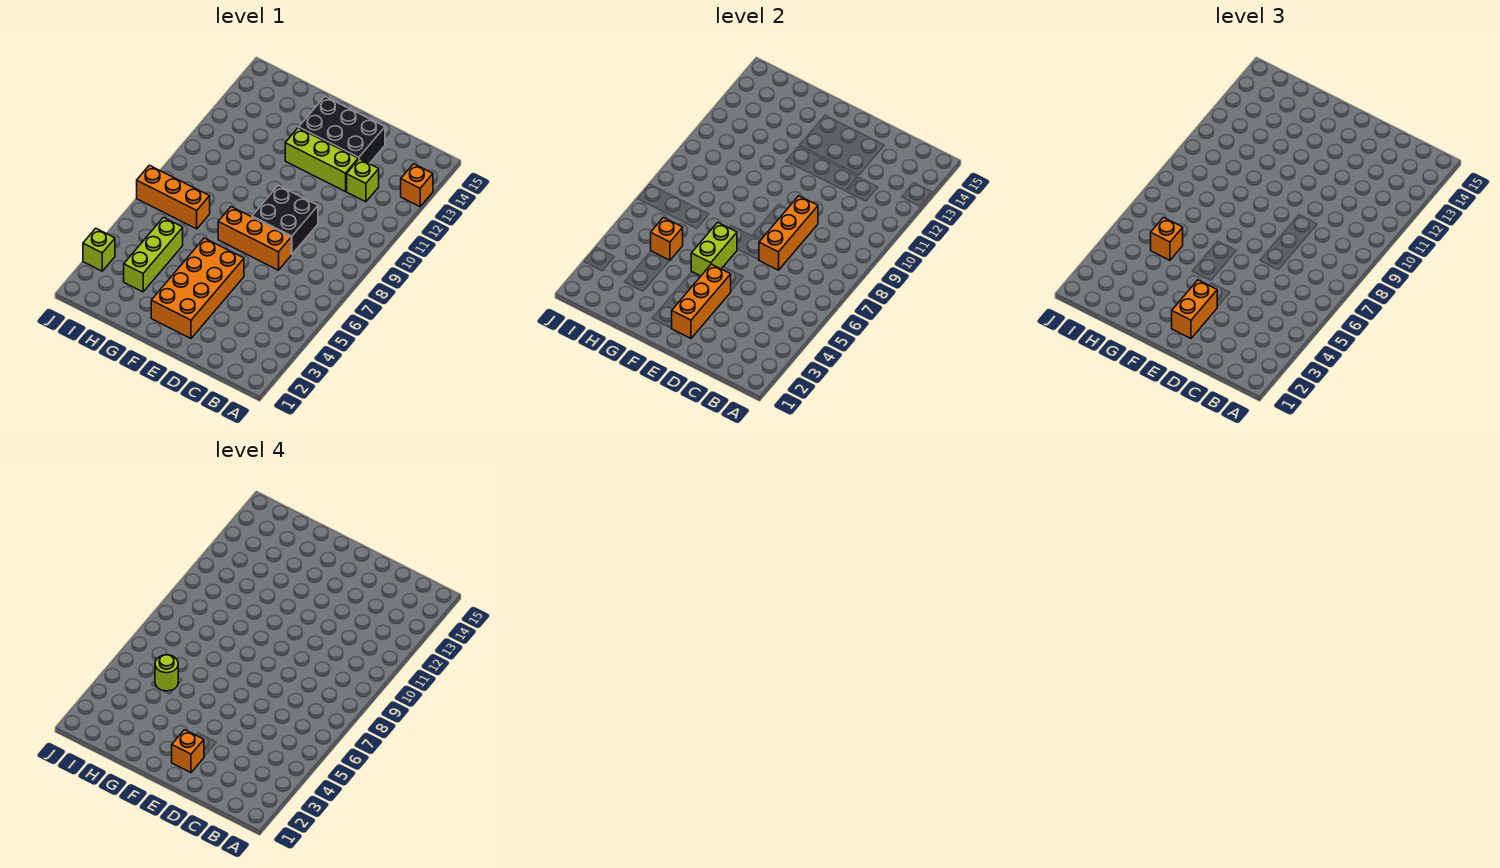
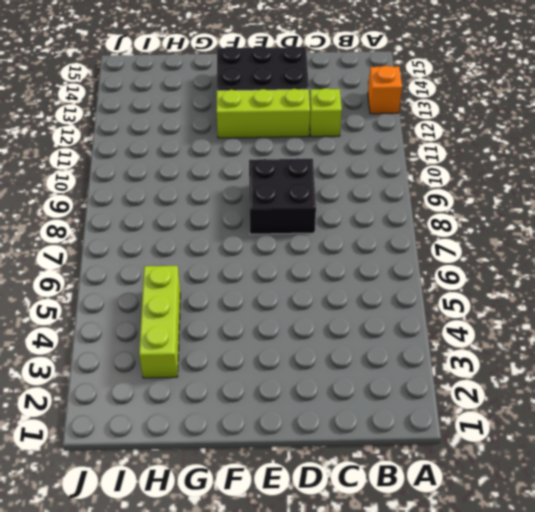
none -> orange brick D7:F7 level 1
none -> orange brick E2:F5 level 1
none -> orange brick H7:J7 level 1

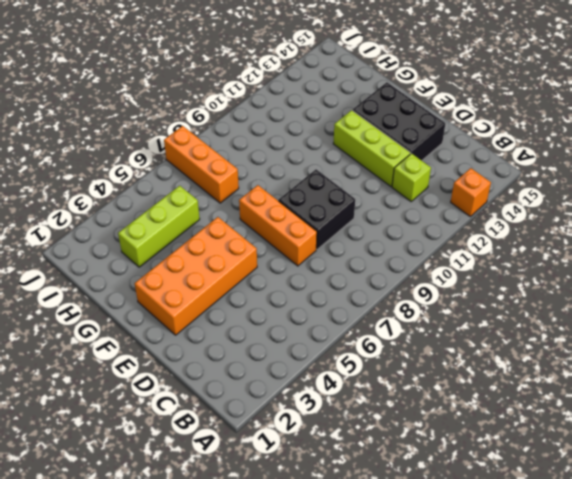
none -> lime brick J3 level 1
none -> orange brick D7:D9 level 2
none -> orange brick E2:E4 level 2

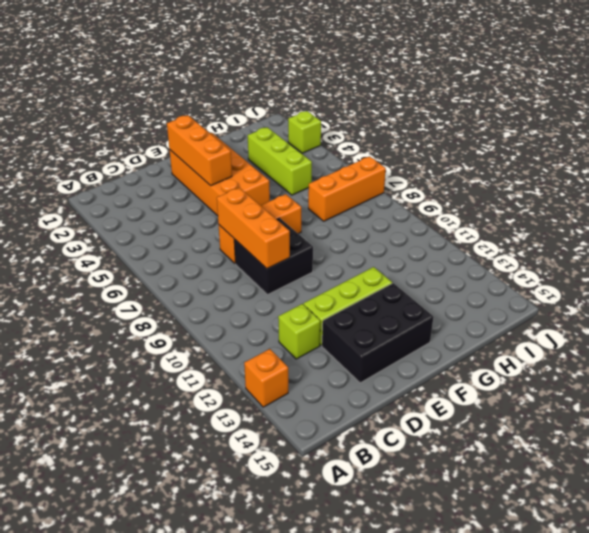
none -> lime brick F5:F6 level 2
none -> orange brick H5 level 2
none -> orange brick E2:E3 level 3

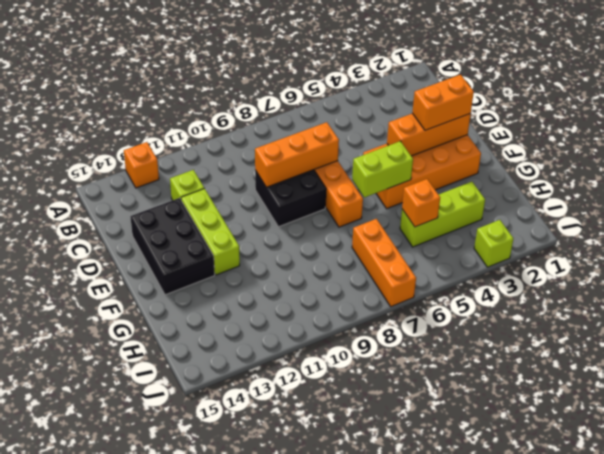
none -> orange brick H5 level 3
none -> orange brick E2 level 4
none -> lime round brick H5 level 4

